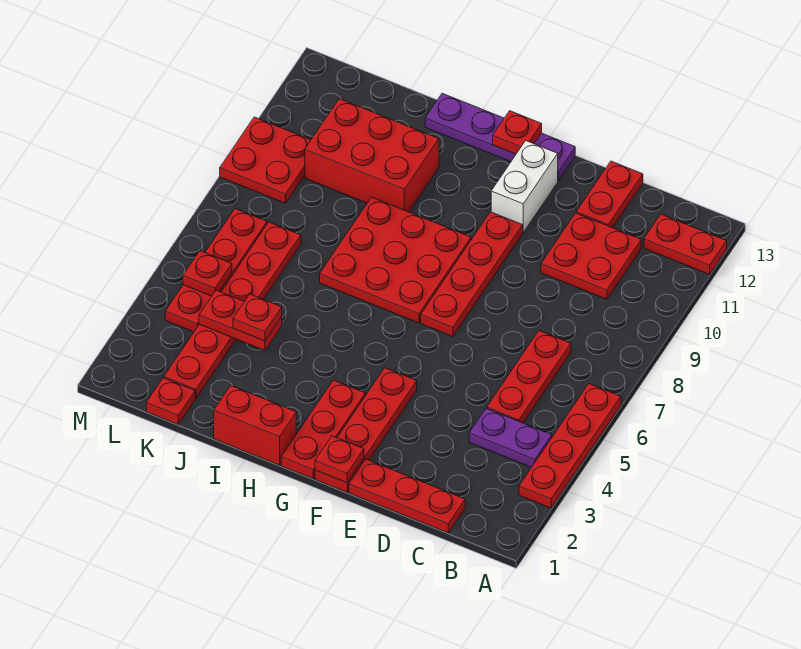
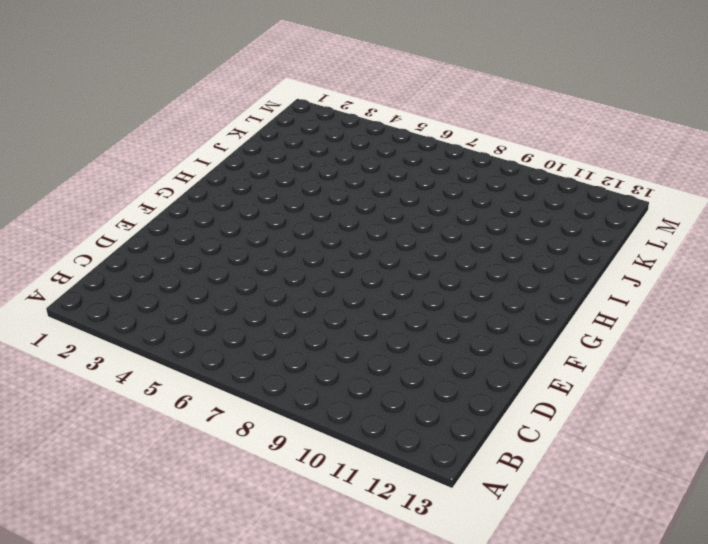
none -> red plate A3:A6 level 1
none -> red plate A12:B12 level 1
none -> purple plate B4:C4 level 1

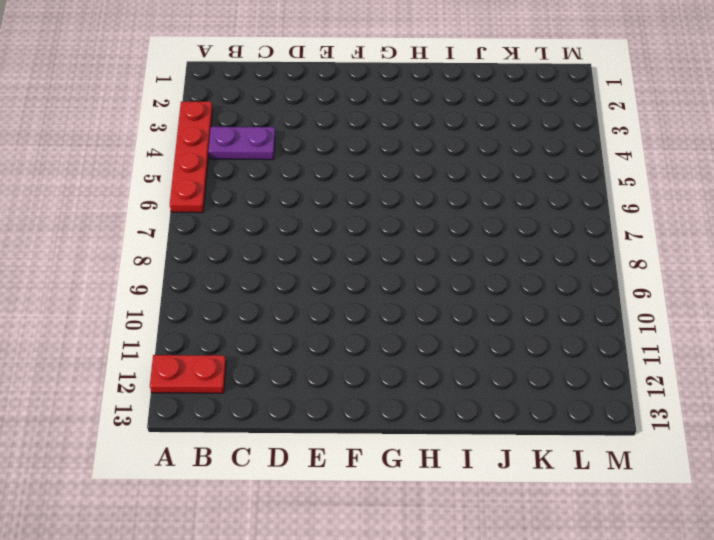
none -> red plate C1:E1 level 1
none -> red plate C5:C7 level 1
none -> red plate C10:D11 level 1

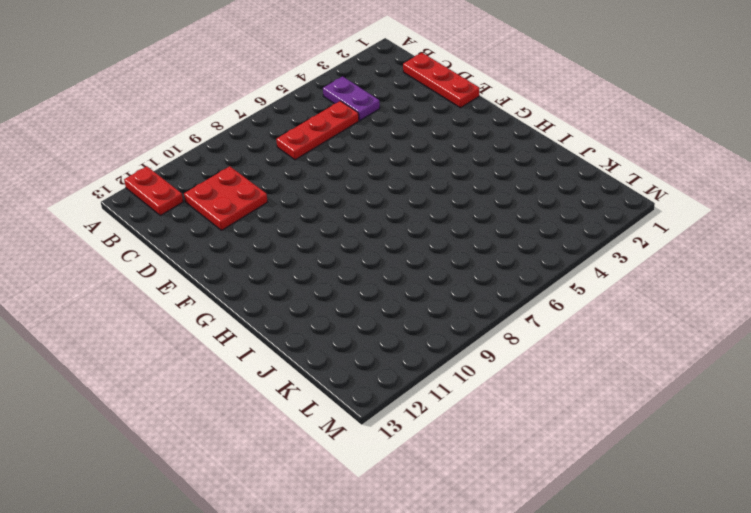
none -> red plate A3:A6 level 1
none -> red plate D12:D13 level 1
none -> red plate F1:F4 level 1

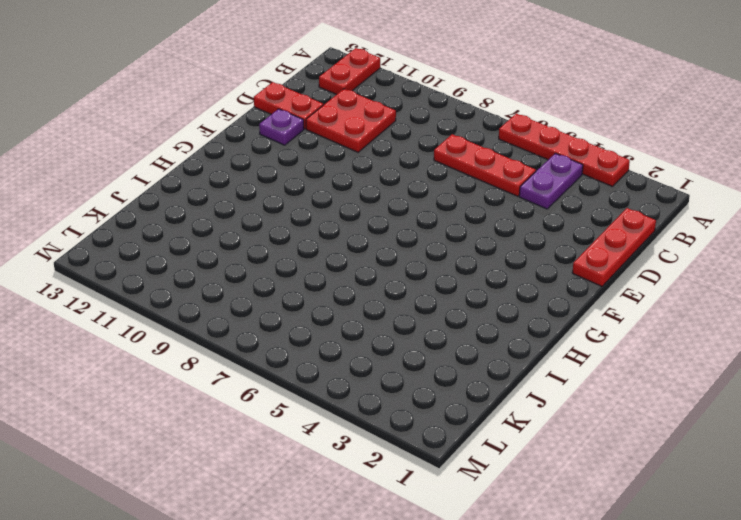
purple plate E12 level 1 -> none
none -> red plate F1:F4 level 1
none -> red plate F7:F10 level 1
none -> white brick F11:F12 level 1

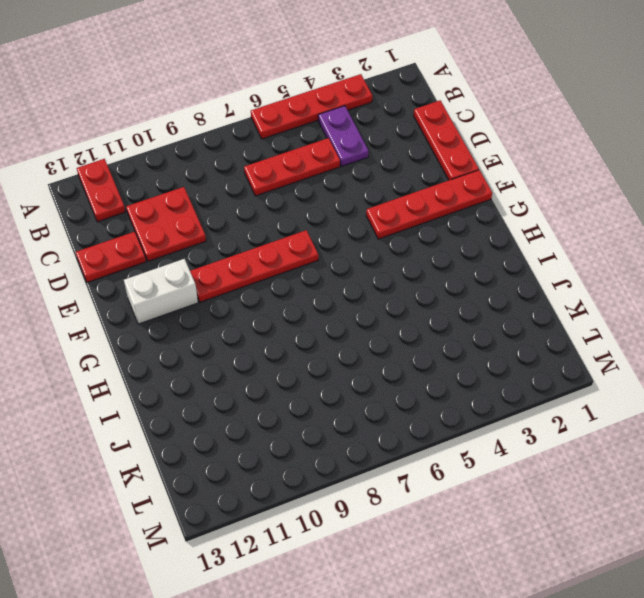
none -> purple plate F13:I13 level 1
none -> red plate G1:G3 level 1
none -> red plate G7:I9 level 1

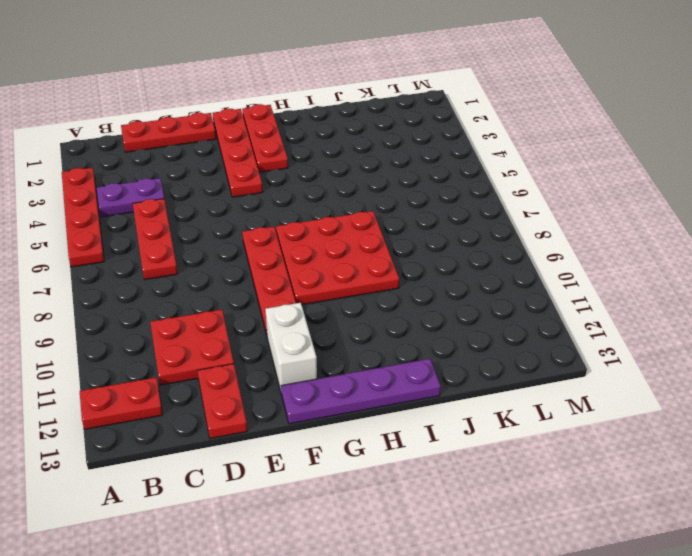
none -> red brick H1:I1 level 1
none -> red brick I10:K11 level 1
none -> red plate K1 level 1

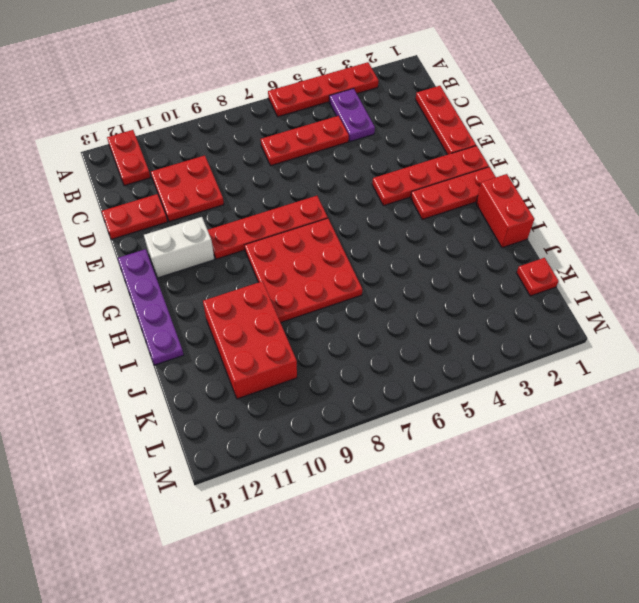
none -> red plate K2:K7 level 1
none -> red plate L4:L7 level 1
none -> red plate L9:M10 level 1

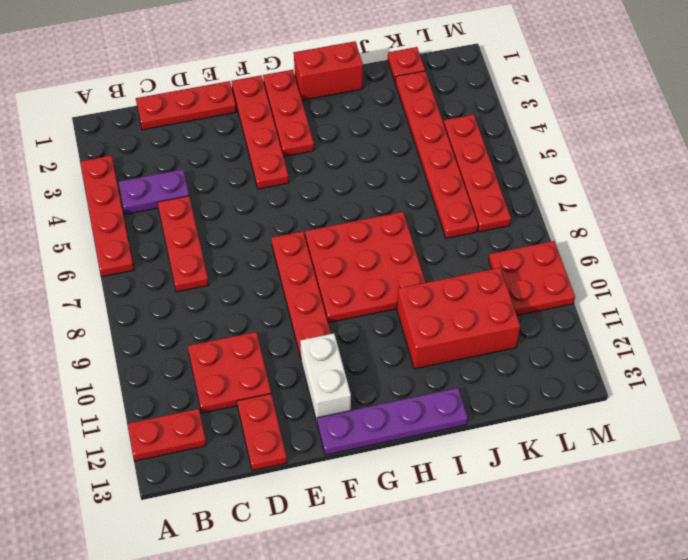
none -> red plate F1 level 2
none -> red plate G13 level 2
none -> red plate J4:K4 level 2

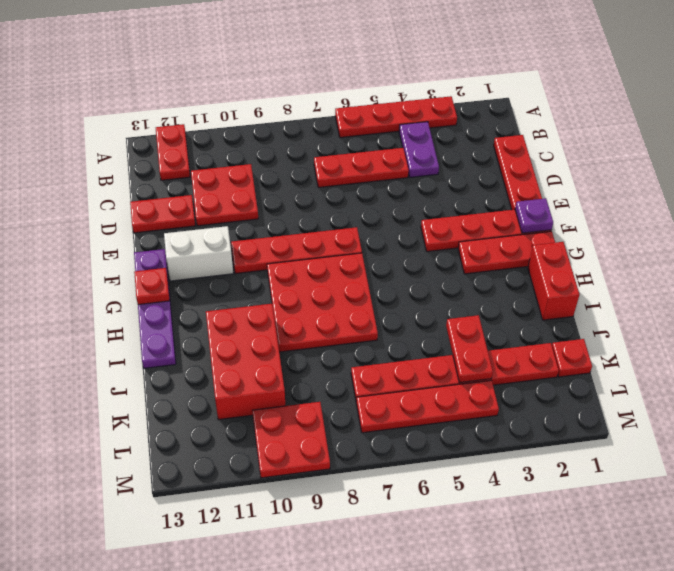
purple plate F1 level 2 -> red plate F1 level 2
none -> red plate L5 level 2
none -> red plate J4 level 3

